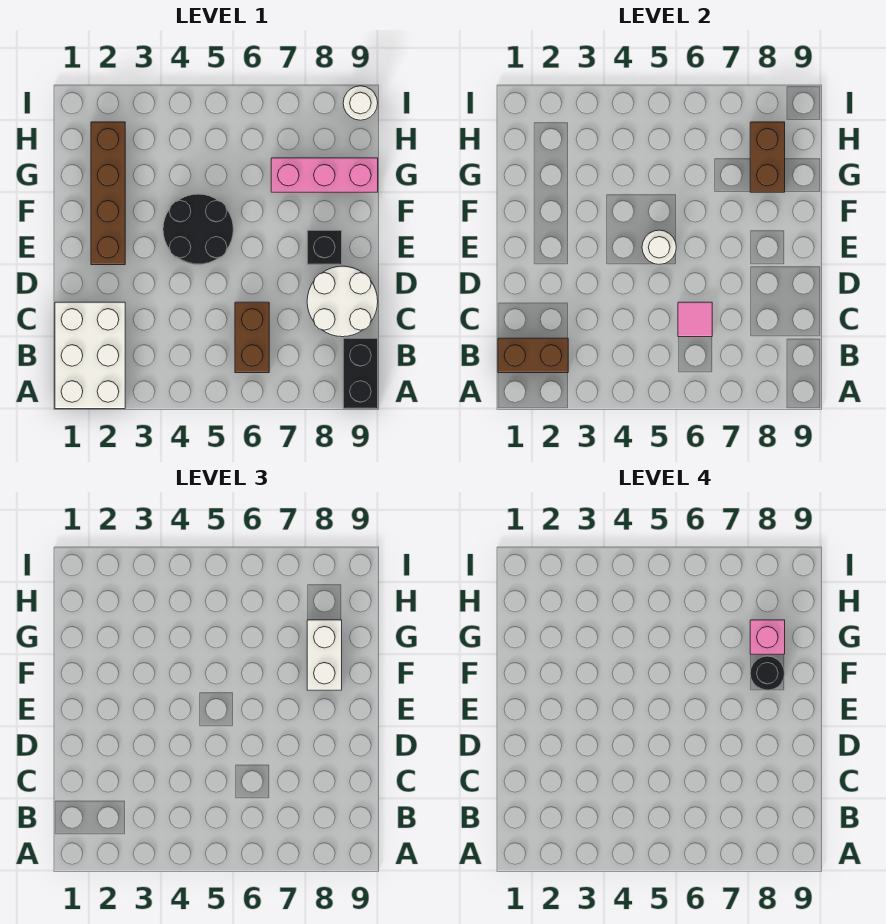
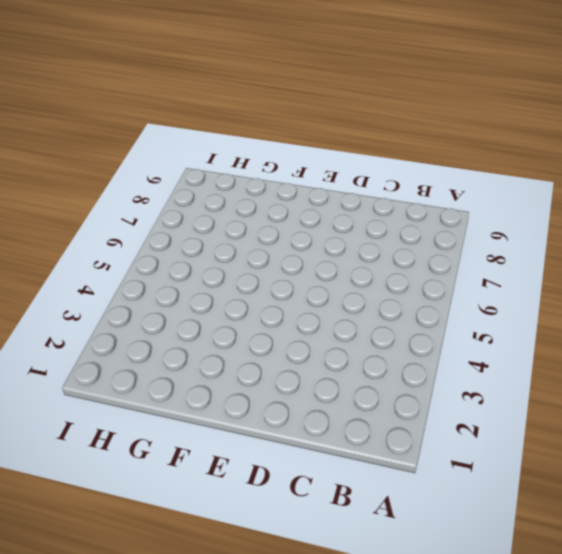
none -> white brick A1:C2 level 1
none -> black brick A9:B9 level 1
none -> brown brick B6:C6 level 1

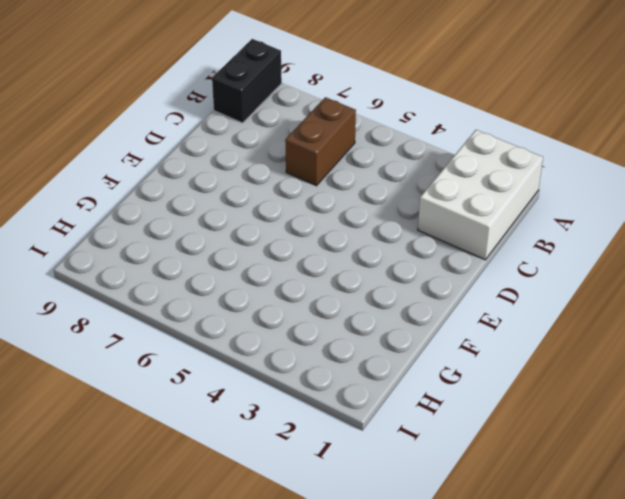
none -> white round brick C8:D9 level 1
none -> brown brick E2:H2 level 1
none -> black round brick E4:F5 level 1

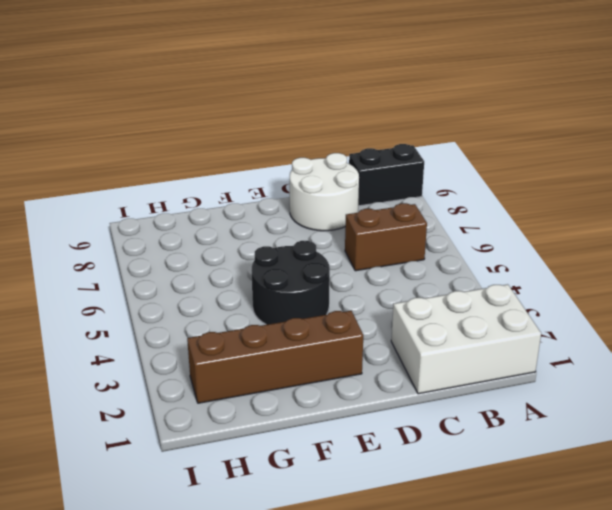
none -> black brick E8 level 1
none -> pink brick G7:G9 level 1
none -> white round brick I9 level 1

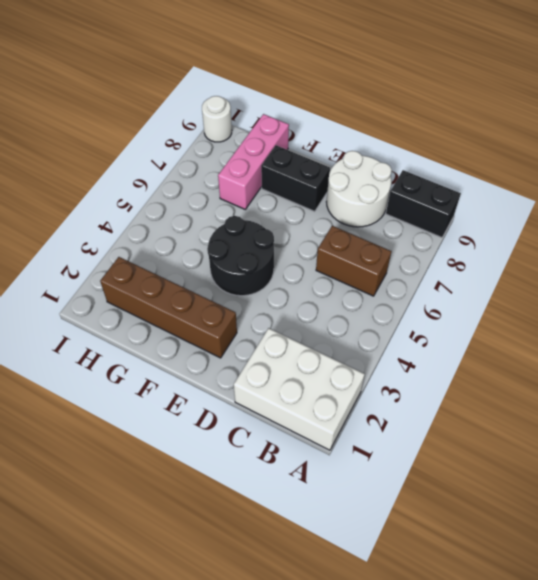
black brick E8:F8 level 1 -> black brick E8 level 1
none -> brown brick B1:B2 level 2
none -> pink tile C6 level 2
none -> white round brick E5 level 2

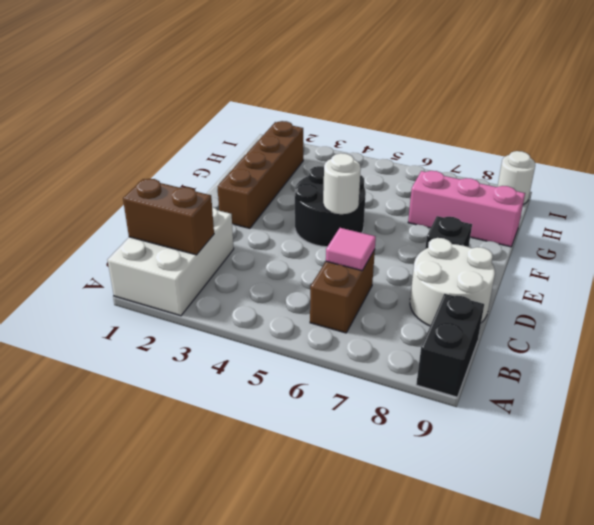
none -> brown brick G8:H8 level 2
none -> white brick F8:G8 level 3
none -> black round brick F8 level 4

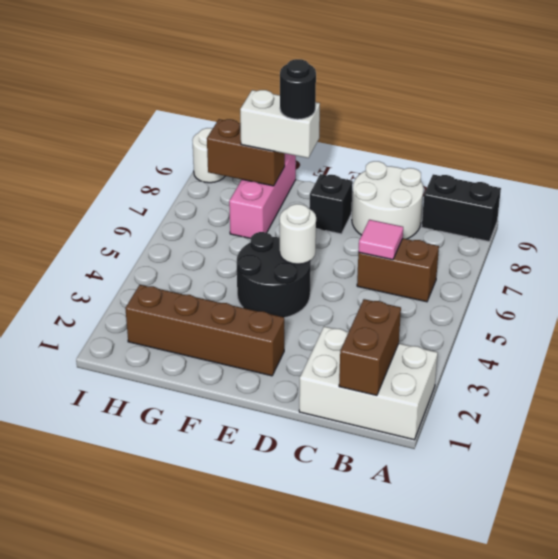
none -> pink brick G8 level 4

